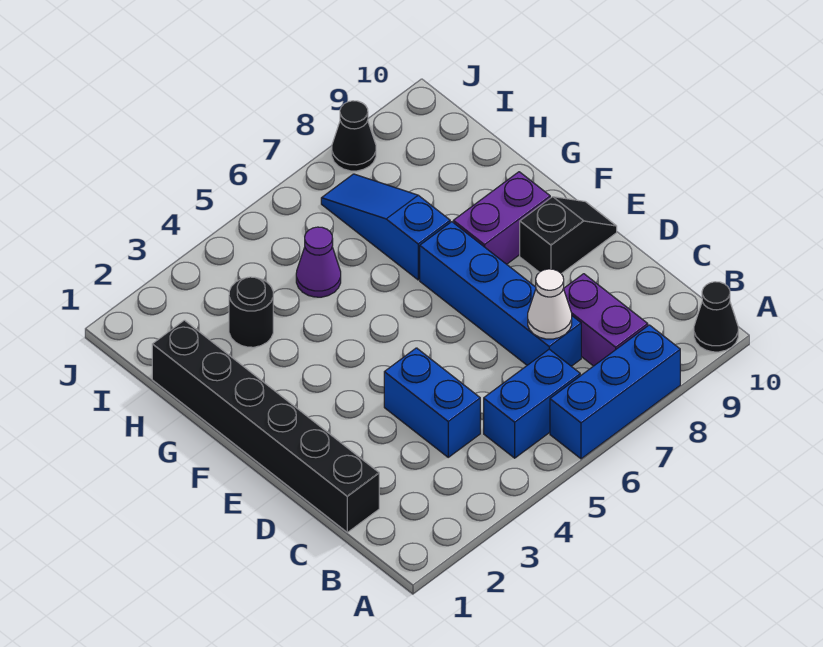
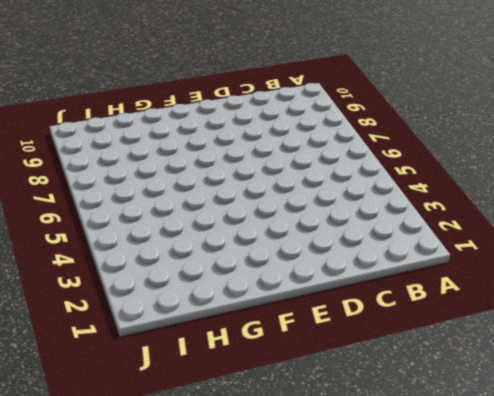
none -> blue brick A6:A8 level 1
none -> black cone A10 level 1
none -> blue brick B5:B6 level 1

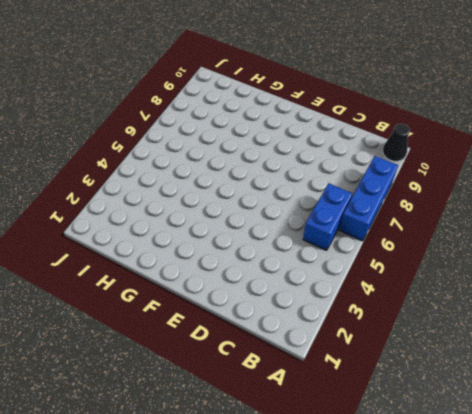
none -> purple brick B8:C8 level 1
none -> black brick C1:H1 level 1
none -> blue brick C4:D4 level 1

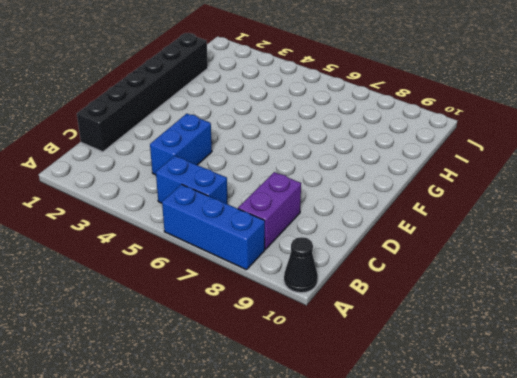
none -> blue brick C7:F7 level 1
none -> black slope E9:E10 level 1 top 9
none -> purple brick F8:F9 level 1

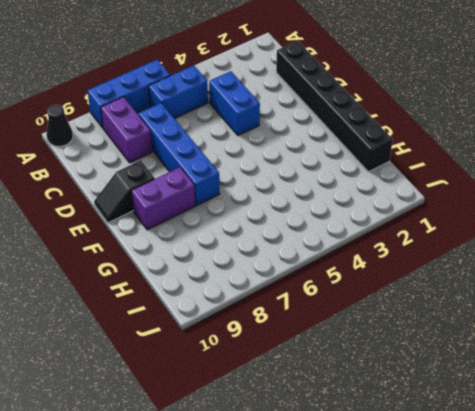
none -> blue slope G7:I7 level 1 top G
none -> black round brick H3 level 1
none -> purple cone H5 level 1

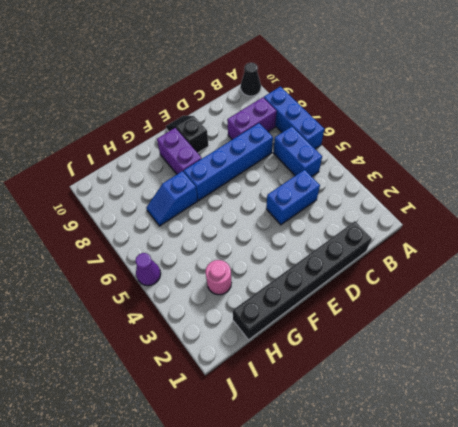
blue slope G7:H7 level 1 top G -> blue slope G7:I7 level 1 top G
pink round brick H3 level 1 -> black round brick H3 level 1
purple cone J5 level 1 -> purple cone H5 level 1
none -> black cone J8 level 1
none -> white cone C7 level 2

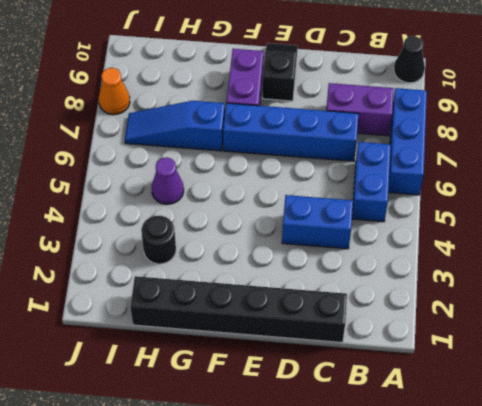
orange cone J8 level 1 -> black cone J8 level 1
none -> white cone C7 level 2

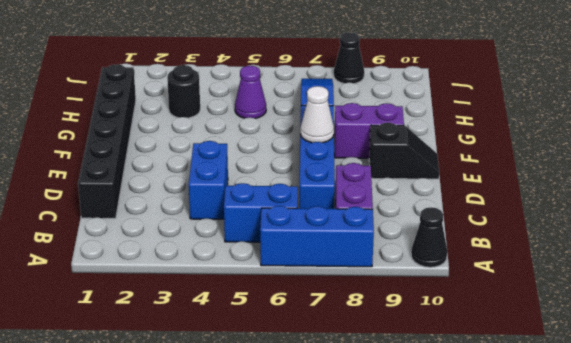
white cone E7 level 2 -> white cone C7 level 2

